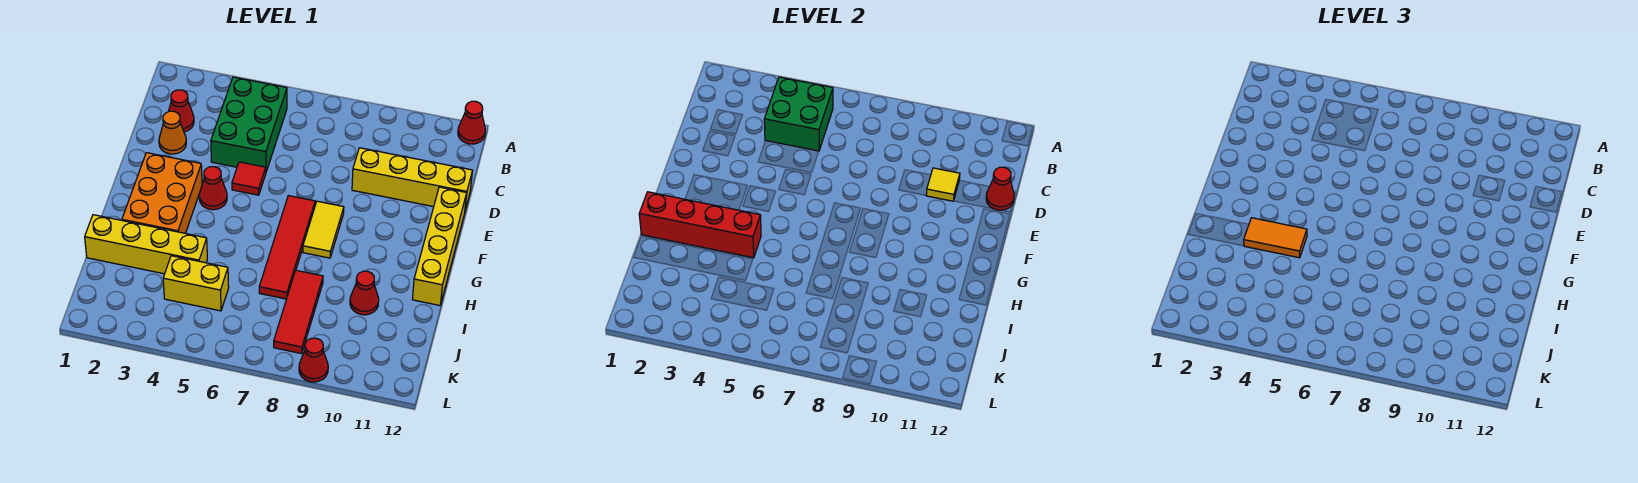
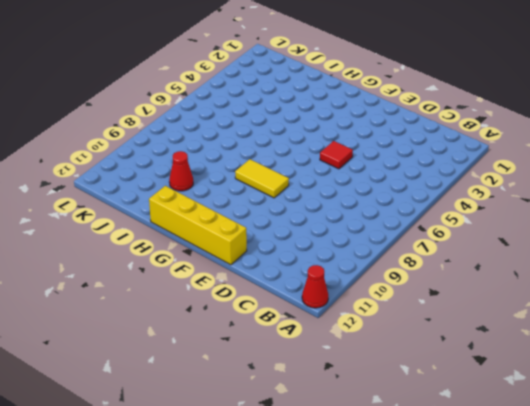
none -> green brick B4:D5 level 1
none -> red cone C2 level 1
none -> orange cone D2 level 1

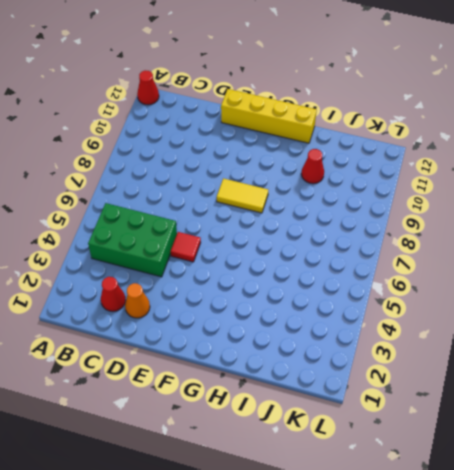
none -> yellow brick D9:D12 level 1
none -> orange brick F2:H3 level 1
none -> red cone F4 level 1

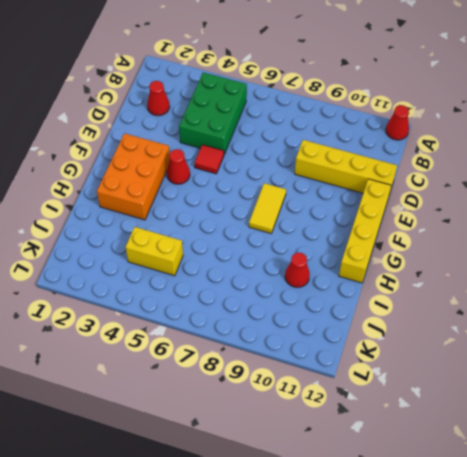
none -> orange cone D2 level 1
none -> red tile F7:I7 level 1
none -> yellow brick I1:I4 level 1

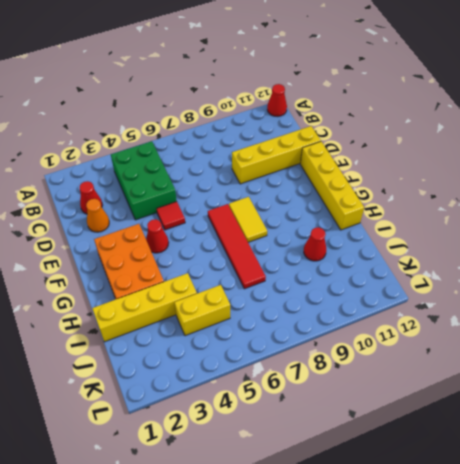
none -> red tile I8:K8 level 1
none -> red cone L9 level 1
none -> green brick B4:C5 level 2

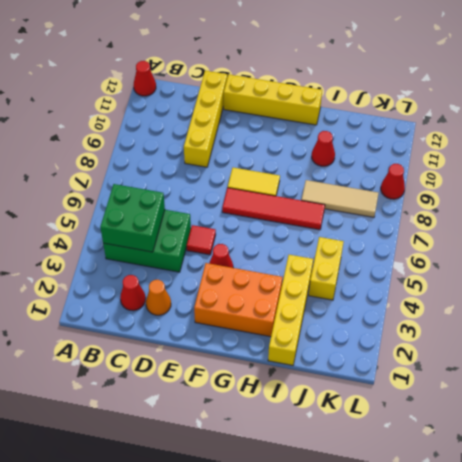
tan tile I8:K8 level 1 -> red tile I8:K8 level 1
none -> yellow tile D10 level 2
none -> red cone D12 level 2
none -> red brick H1:H4 level 2

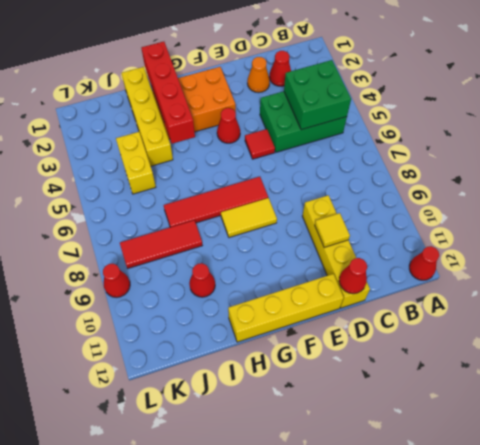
none -> orange tile H3:H4 level 3

